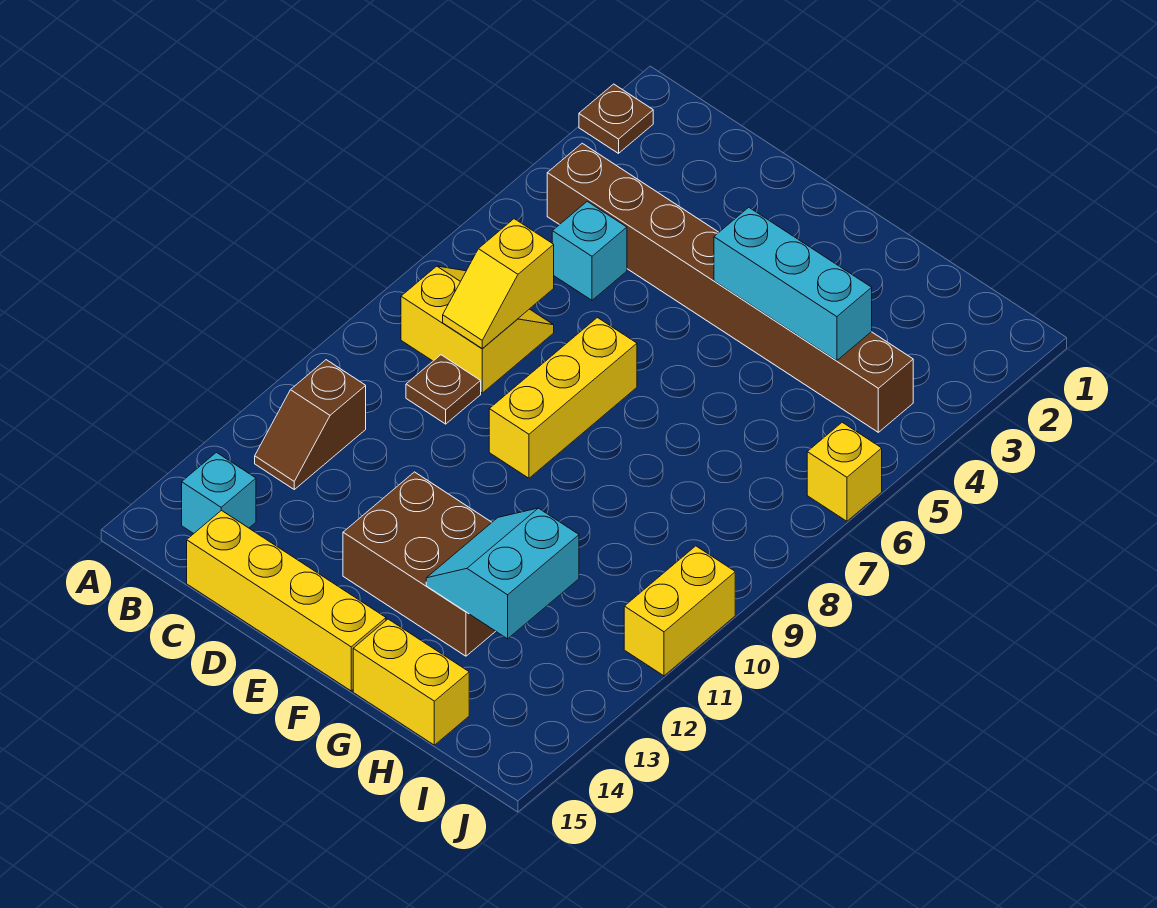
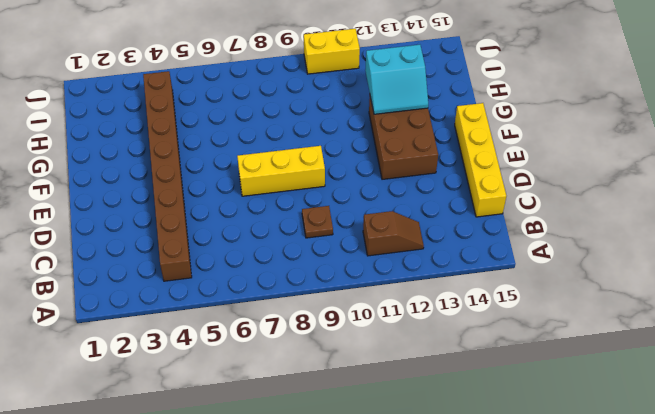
none -> brown plate A2 level 1
none -> yellow slope B7:C8 level 1 top 8
none -> cyan brick B14 level 1

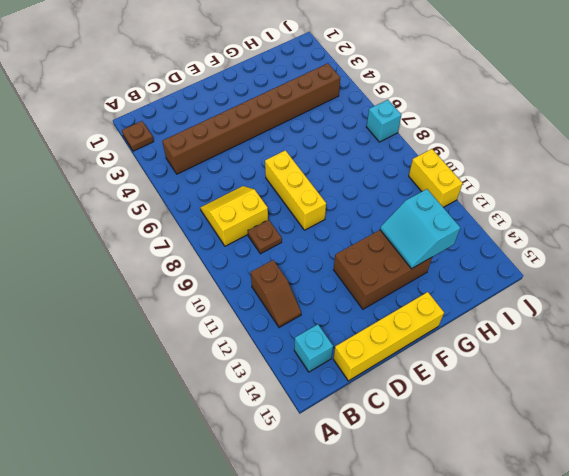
cyan brick J7 level 1 -> cyan brick C5 level 1
none -> yellow brick G15:H15 level 1
none -> yellow brick J6 level 1
none -> yellow slope C7:C8 level 2 top 7

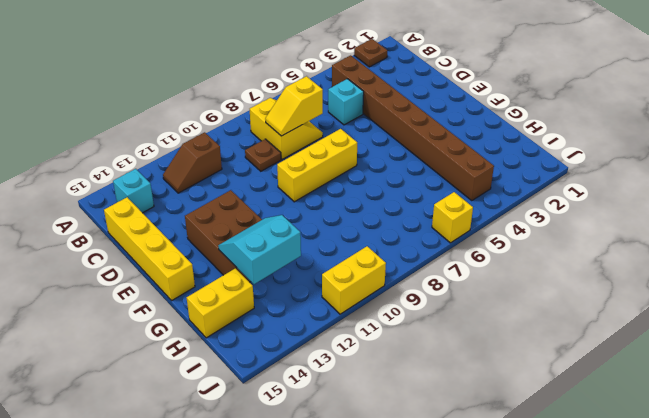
yellow brick H14:H15 level 1 -> yellow brick G15:H15 level 1
none -> cyan brick F4:H4 level 2

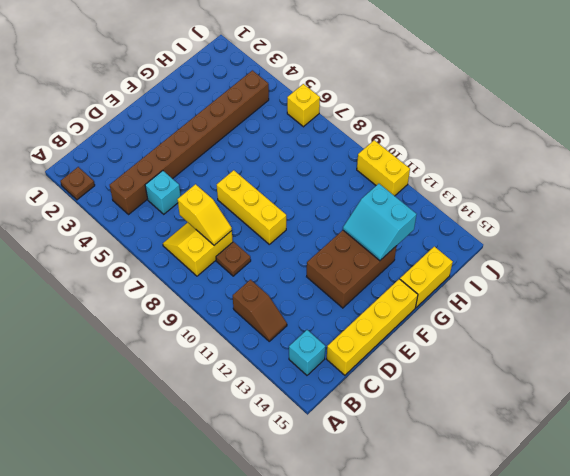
none -> cyan brick F4:H4 level 2

